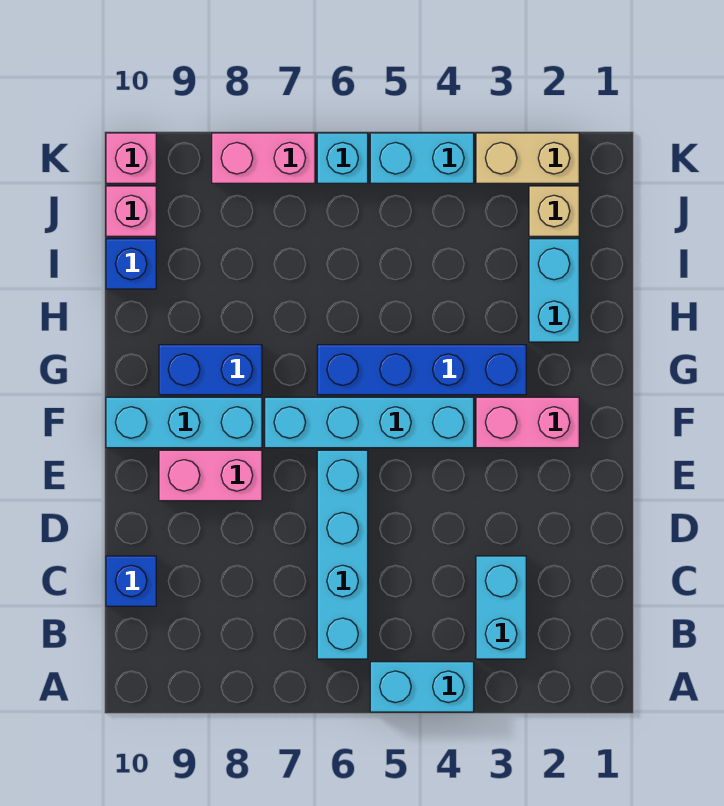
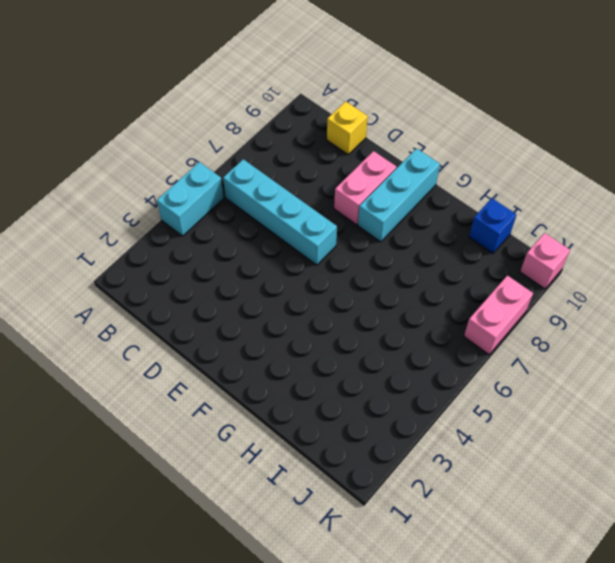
yellow brick C10 level 1 -> blue brick C10 level 1
none -> cyan brick B3:C3 level 1
none -> pink brick F2:F3 level 1
none -> cyan brick F4:F7 level 1

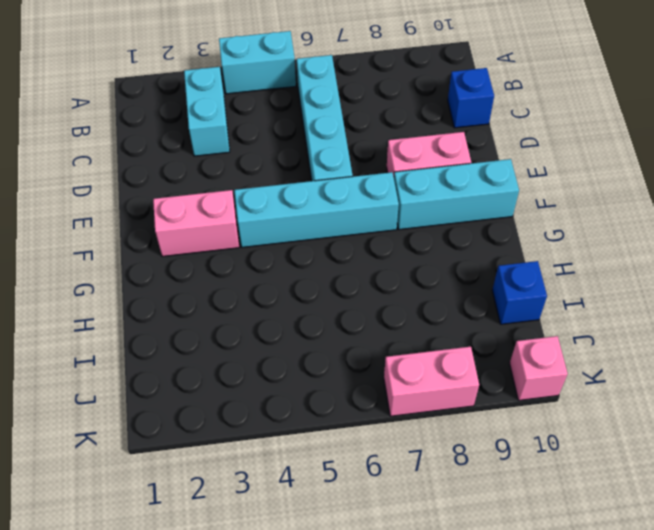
none -> blue brick G3:G6 level 1
none -> blue brick G8:G9 level 1
none -> cyan brick H2:I2 level 1

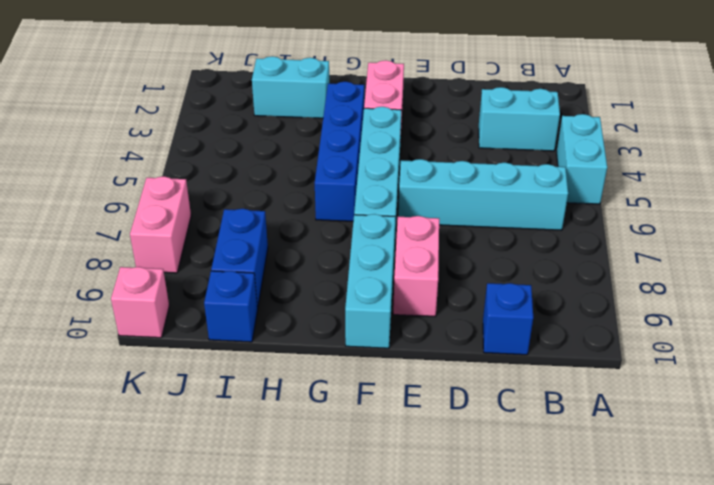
blue brick I8:I9 level 1 -> blue brick G8:G9 level 1
none -> tan brick J2 level 1
none -> pink brick J10 level 1
none -> tan brick K2:K3 level 1

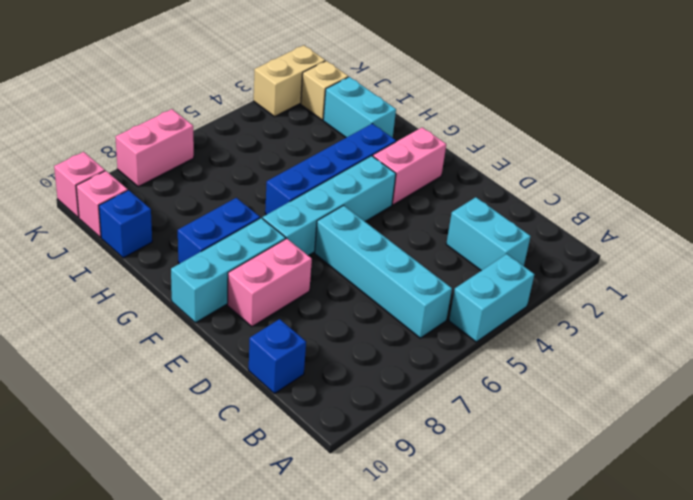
none -> cyan brick K4:K5 level 1
none -> cyan brick K6 level 1

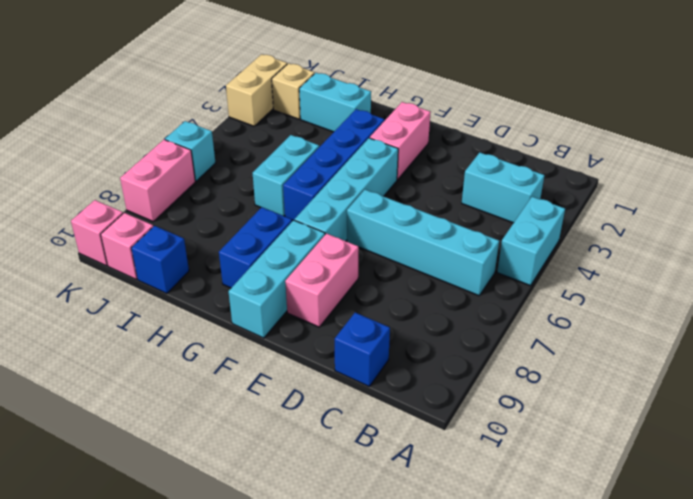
cyan brick H5:H6 level 1 -> cyan brick K4:K5 level 1

